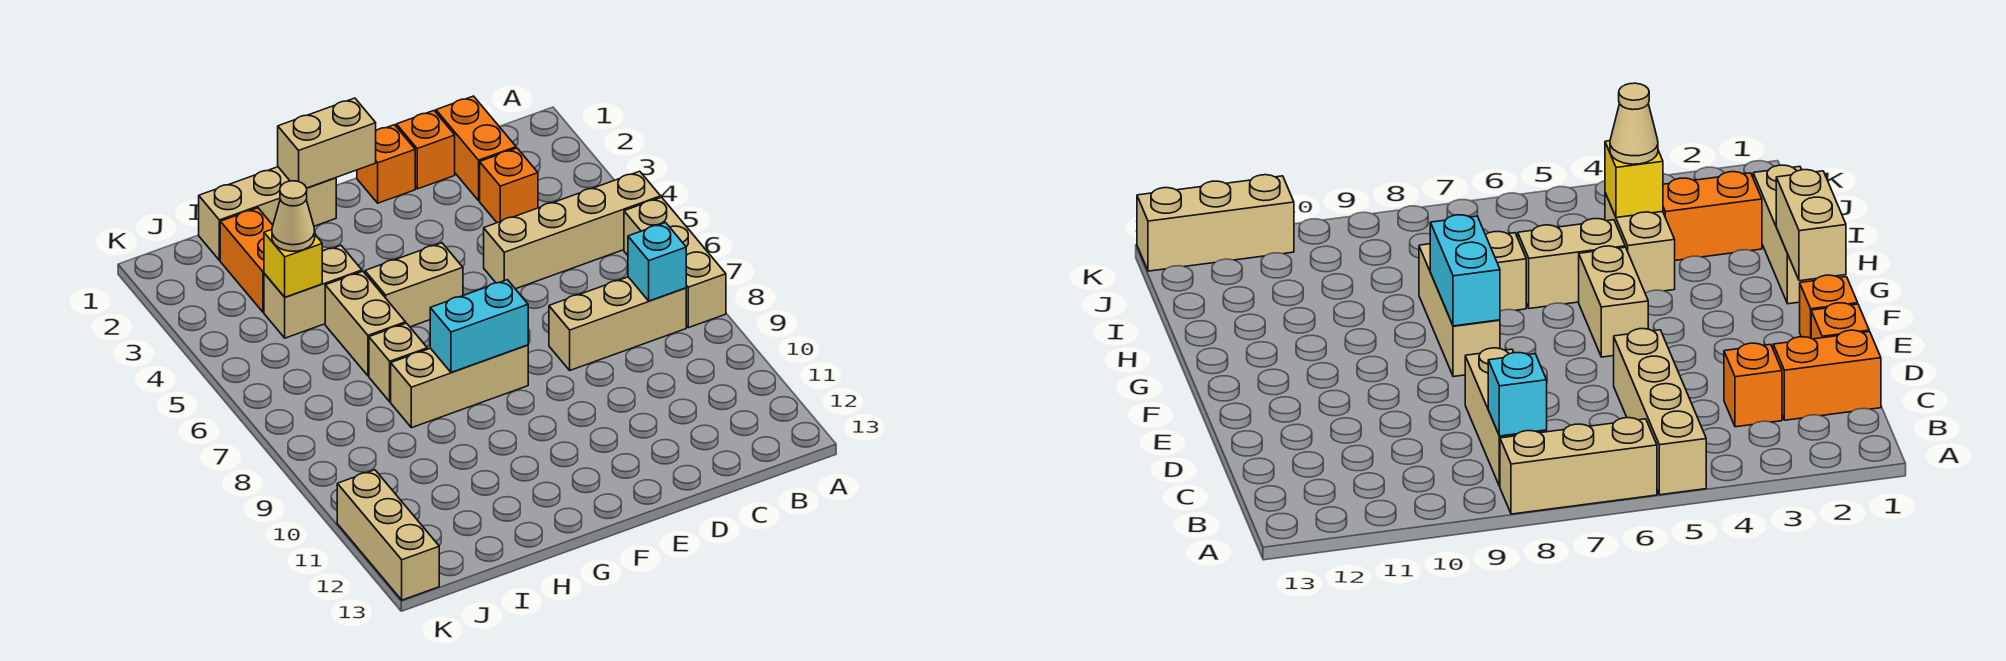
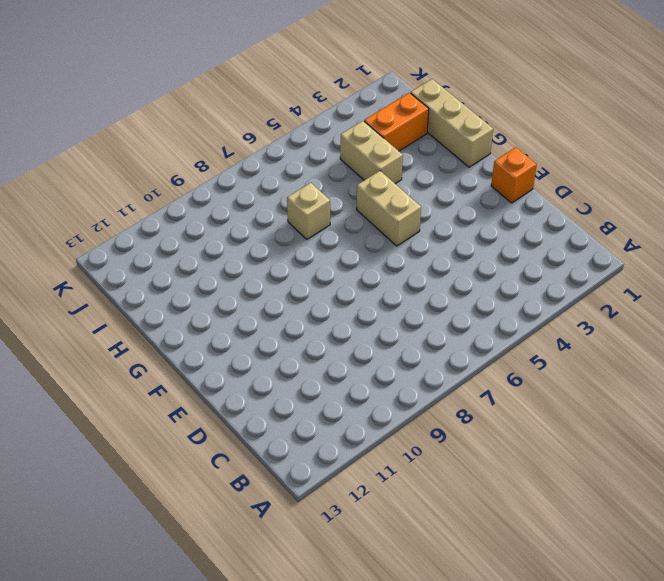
none -> tan brick A5:D5 level 1
none -> tan brick A6:A8 level 1
none -> tan brick B8:D8 level 1

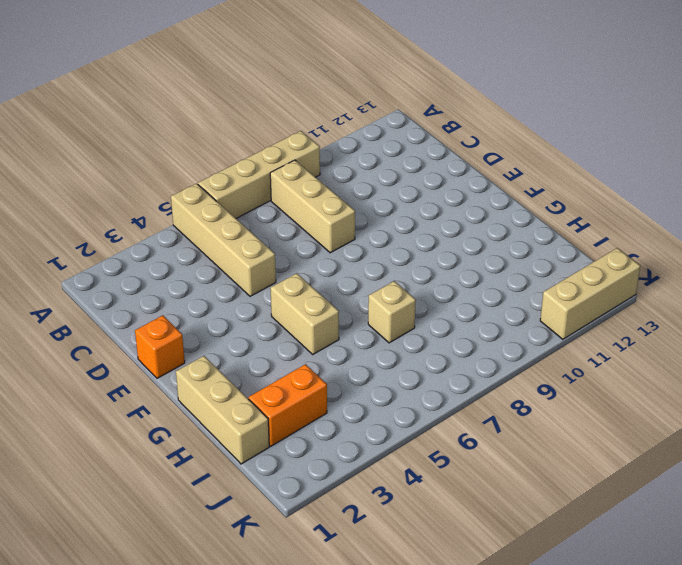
tan brick A6:A9 level 1 -> tan brick A6:A8 level 1
none -> orange brick C1:C2 level 1
none -> orange brick C3 level 1
none -> orange brick D1 level 1

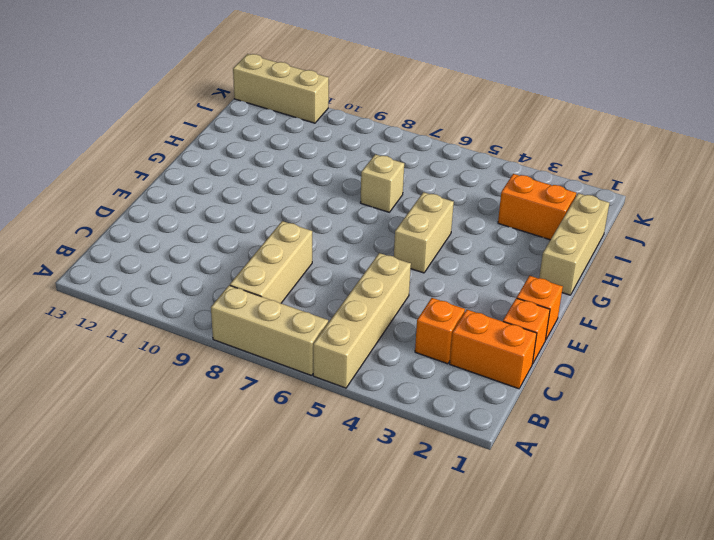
none -> tan brick F8:H8 level 1
none -> tan brick H4:I4 level 1
none -> tan brick H5:H6 level 1

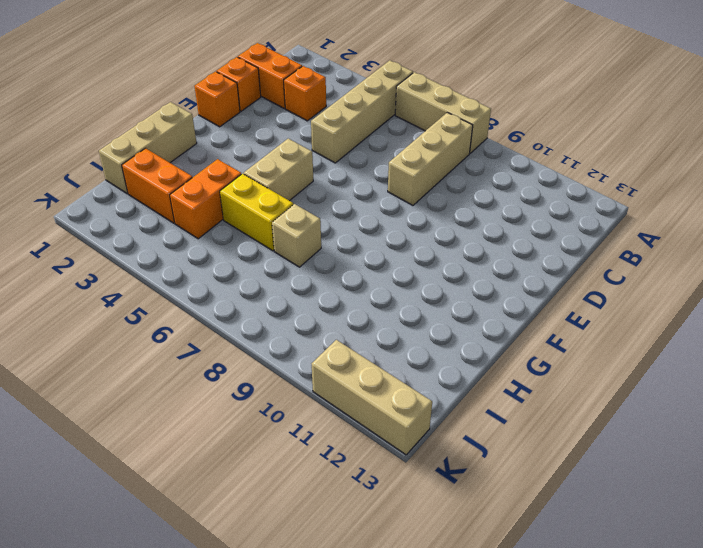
orange brick H4:I4 level 1 -> tan brick H4:I4 level 1
yellow brick H5:H6 level 1 -> tan brick H5:H6 level 1
none -> tan brick F8:H8 level 1
none -> cyan brick B8 level 2
none -> tan brick F1:G1 level 2

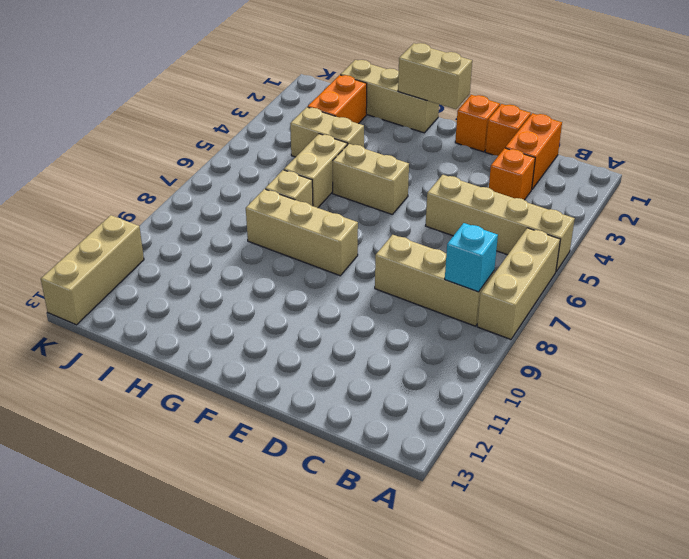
none -> cyan brick F8:G8 level 2
none -> yellow brick I4 level 2
none -> tan cone I4 level 3

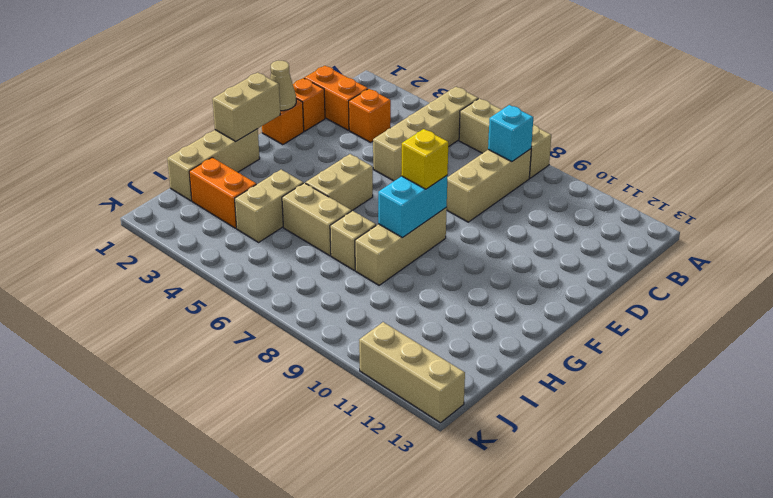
tan cone E1 level 2 -> tan cone I4 level 3
yellow brick F8 level 3 -> yellow brick I4 level 2

